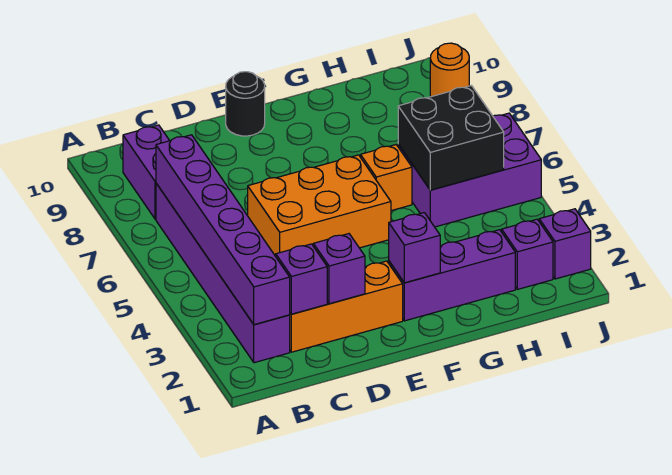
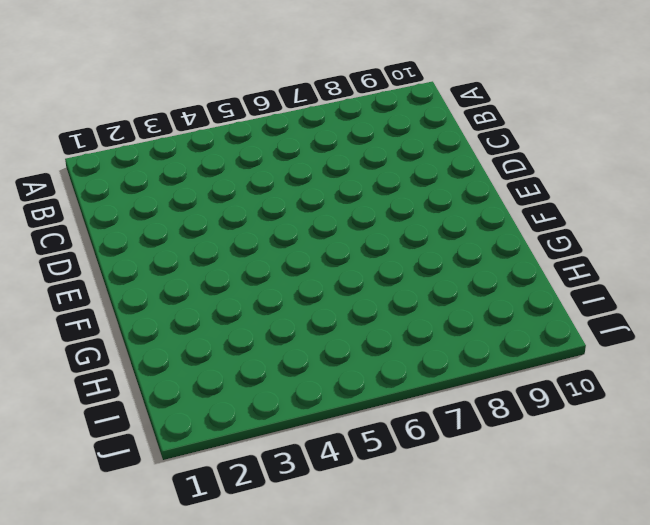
none -> purple brick B2:B7 level 1
none -> purple brick B8:B9 level 1
none -> orange brick C2:E2 level 1

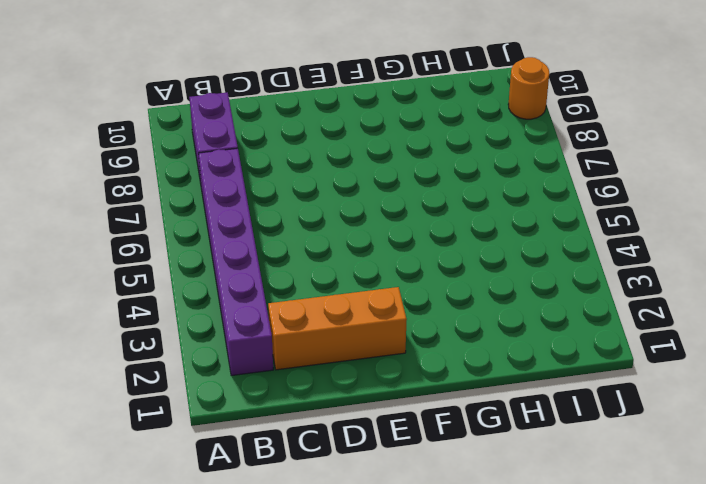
none -> orange brick D5:F6 level 1
none -> black round brick E10 level 1
none -> purple brick F2:H2 level 1

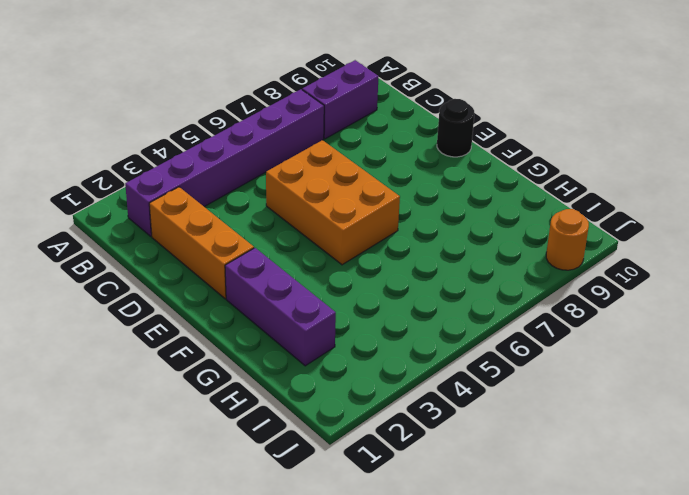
none -> orange brick G6 level 1
none -> purple brick H5:J6 level 1
none -> purple brick I2 level 1

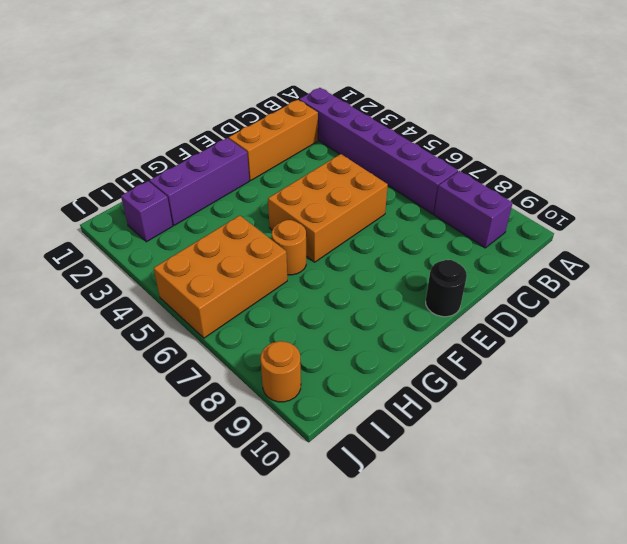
orange round brick G6 level 1 -> orange brick G6 level 1
orange brick H5:J6 level 1 -> purple brick H5:J6 level 1
none -> purple brick J2 level 1
none -> purple brick B2:B7 level 2
none -> purple brick C2 level 2

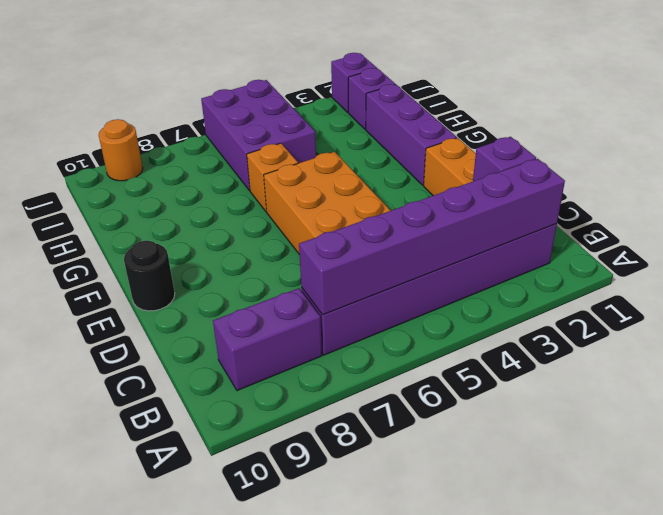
none -> purple brick D2 level 2
none -> purple brick F2 level 2
none -> black brick H5:I6 level 2

